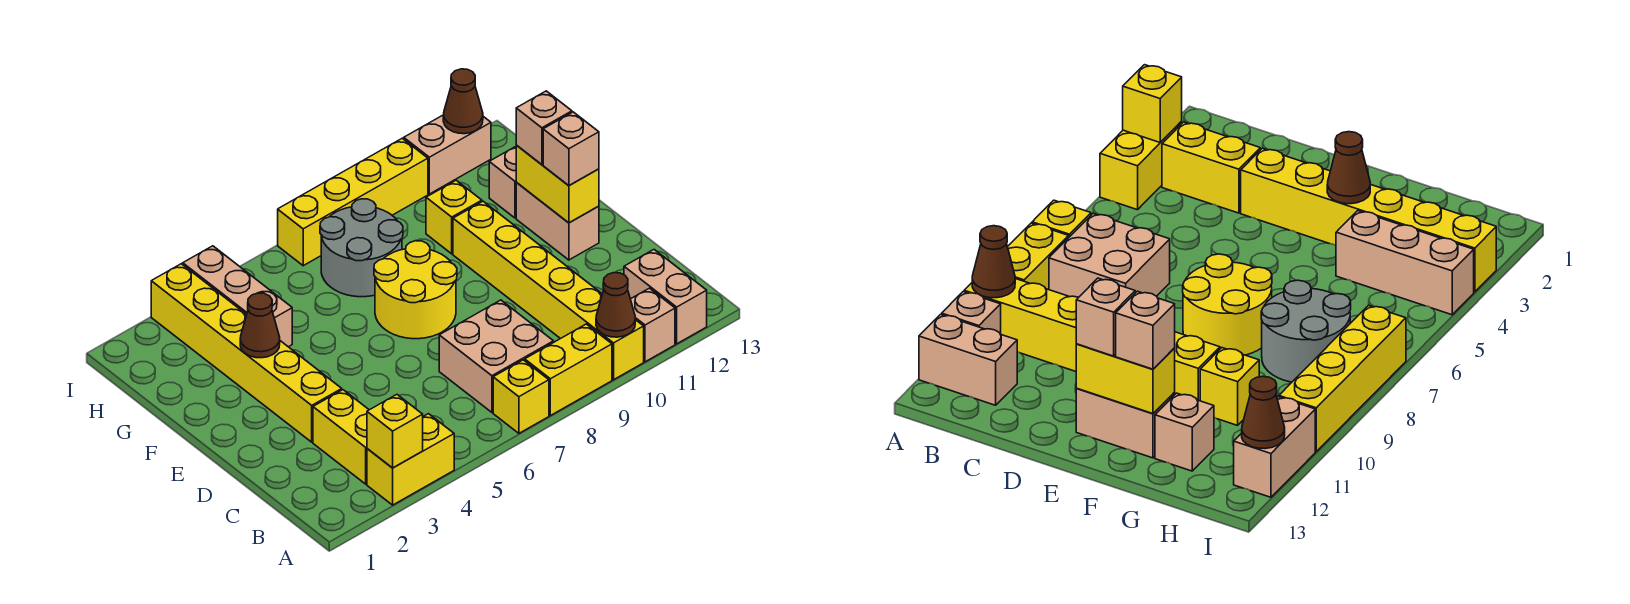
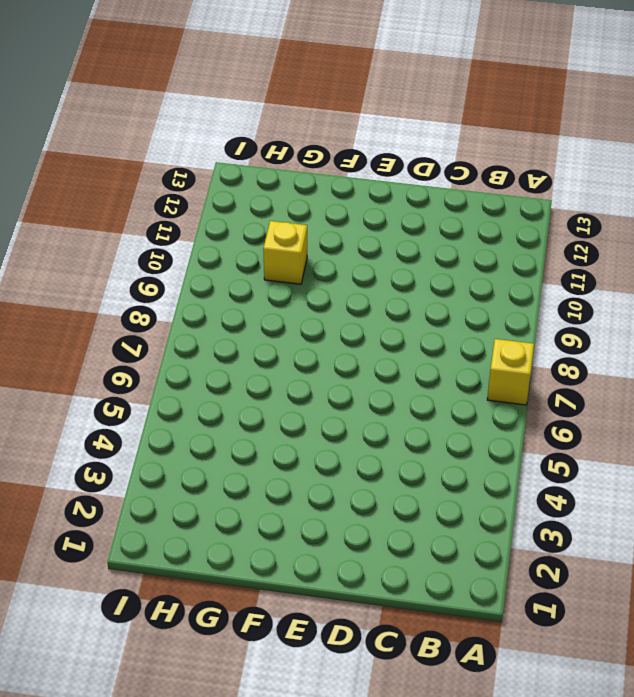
none -> yellow brick A3:A4 level 1
none -> yellow brick A8:A9 level 1
none -> yellow brick A10:F10 level 1

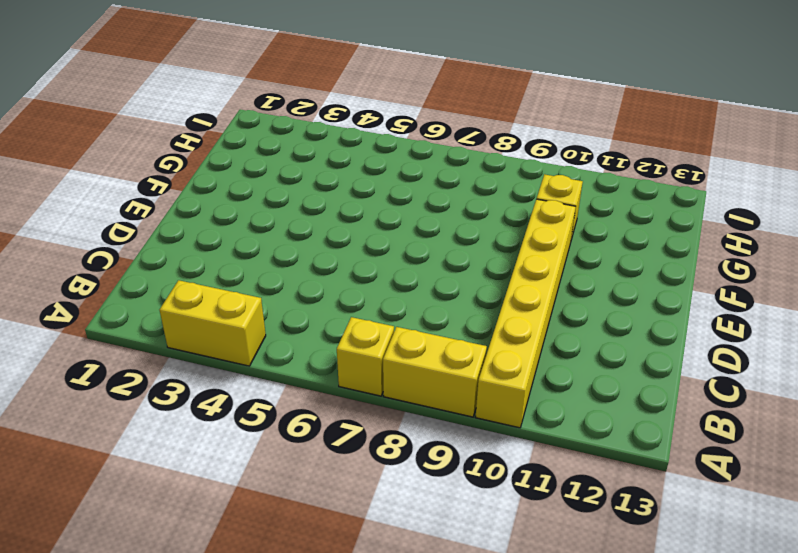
none -> tan brick A11 level 1
none -> tan brick A12:B12 level 1
none -> yellow brick B3:C3 level 1

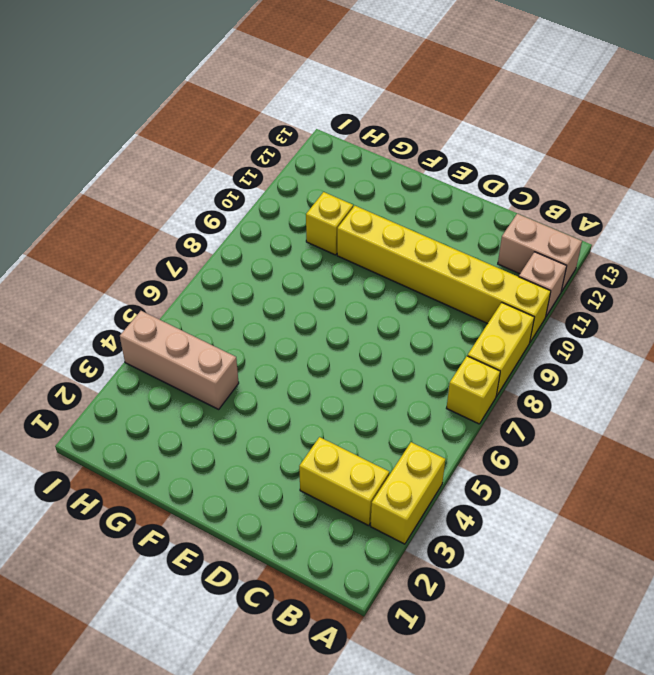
none -> tan brick B7:C8 level 1
none -> yellow brick D3:I3 level 1
none -> yellow round brick E7:F8 level 1

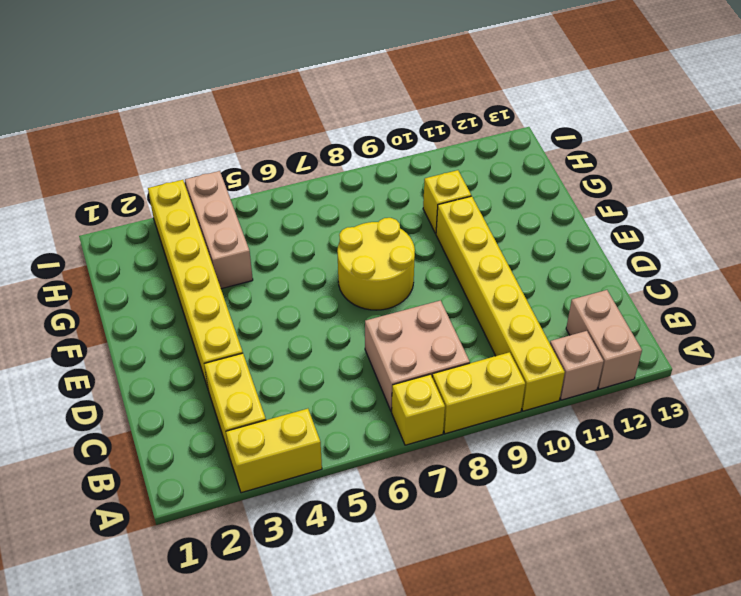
none -> tan brick E12:F12 level 1
none -> grey round brick G7:H8 level 1
none -> tan brick G12 level 1

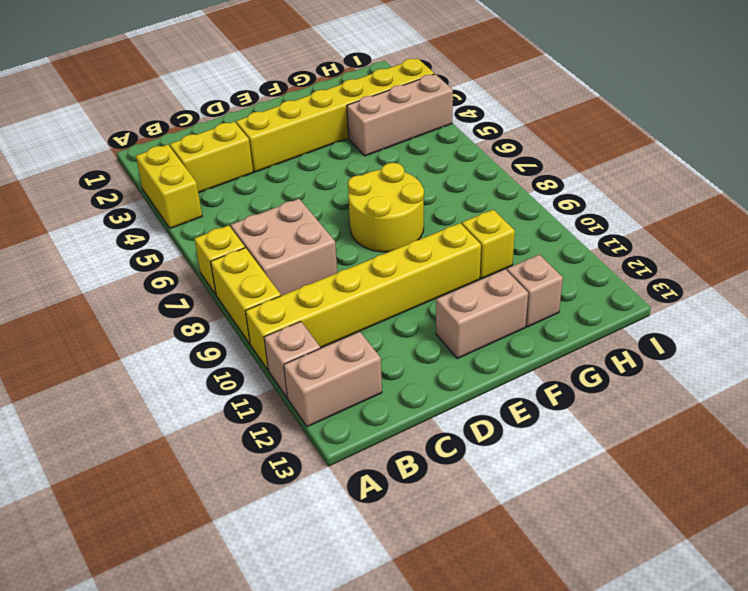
none -> grey round brick G7:H8 level 1
none -> yellow brick I7:I10 level 1
none -> tan brick I11:I12 level 1

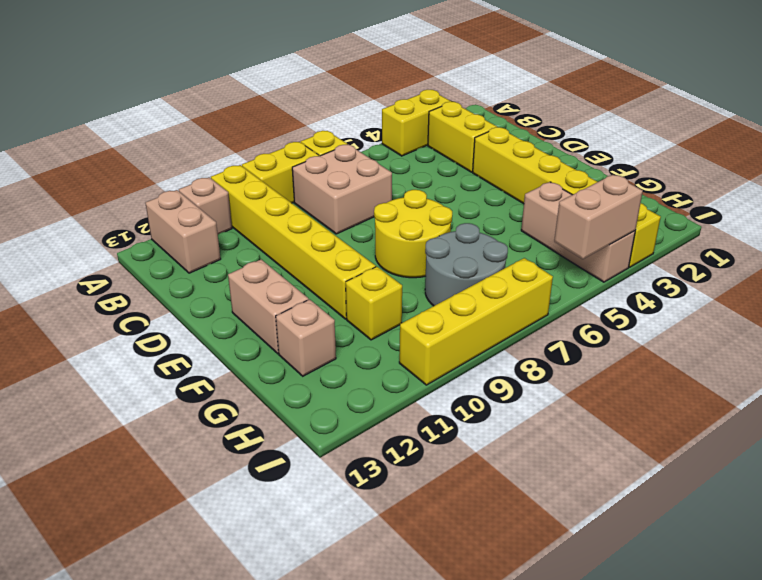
tan brick I4:I5 level 2 -> tan brick I11:I12 level 1
none -> yellow brick A3 level 2
none -> brown cone A10 level 2
none -> yellow brick E12:F12 level 2

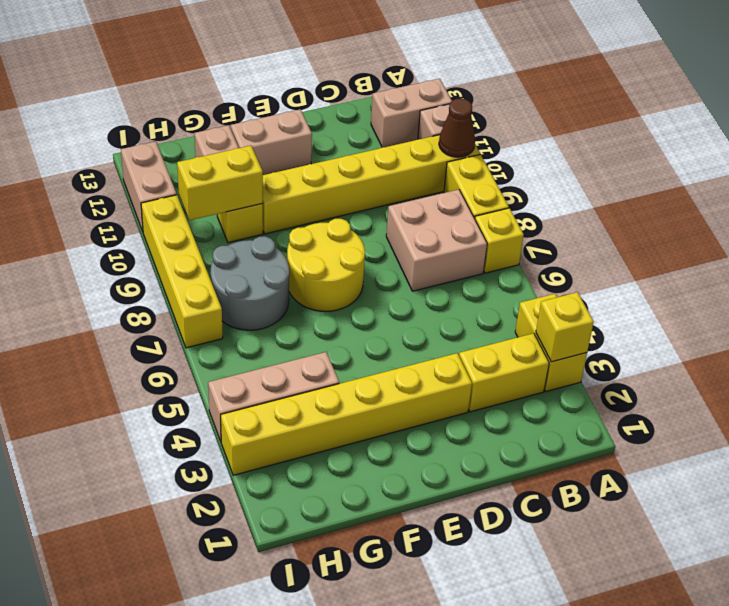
yellow brick G10:H10 level 2 -> yellow brick E12:F12 level 2
none -> brown cone F3 level 2
none -> brown cone I12 level 2
none -> tan brick E12 level 3

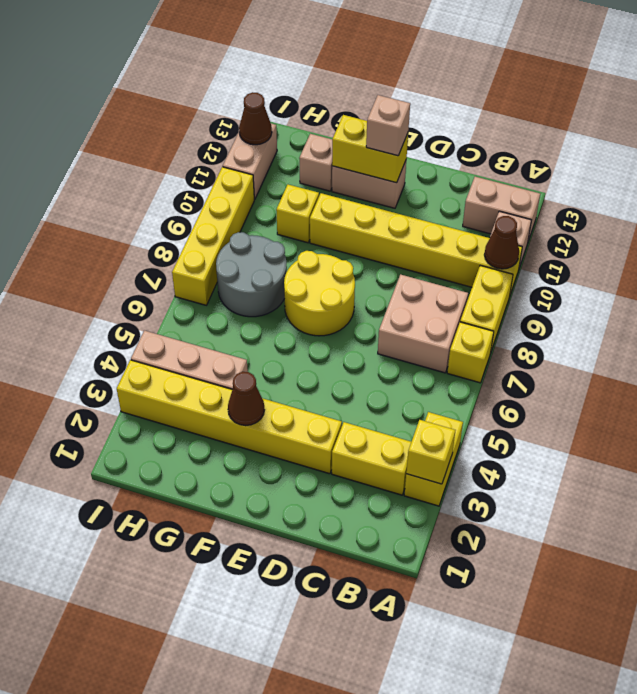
none -> tan brick F12 level 3

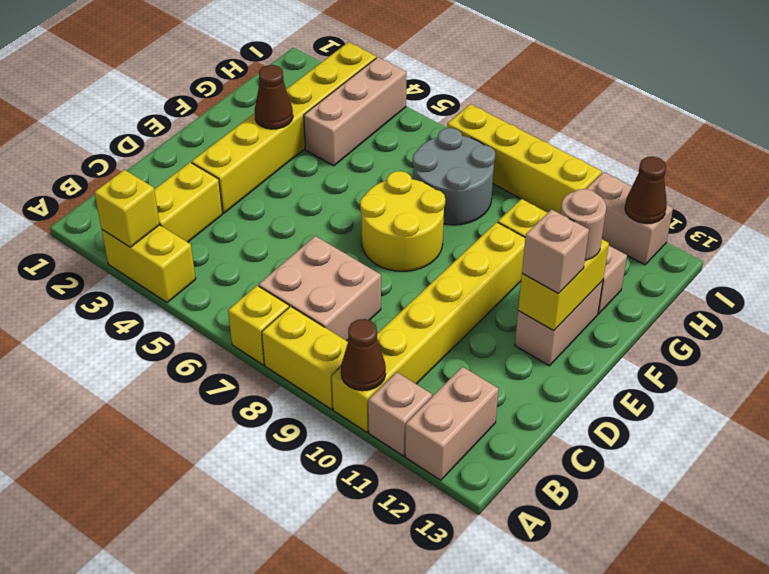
tan round brick F12 level 3 -> tan brick F12 level 3

